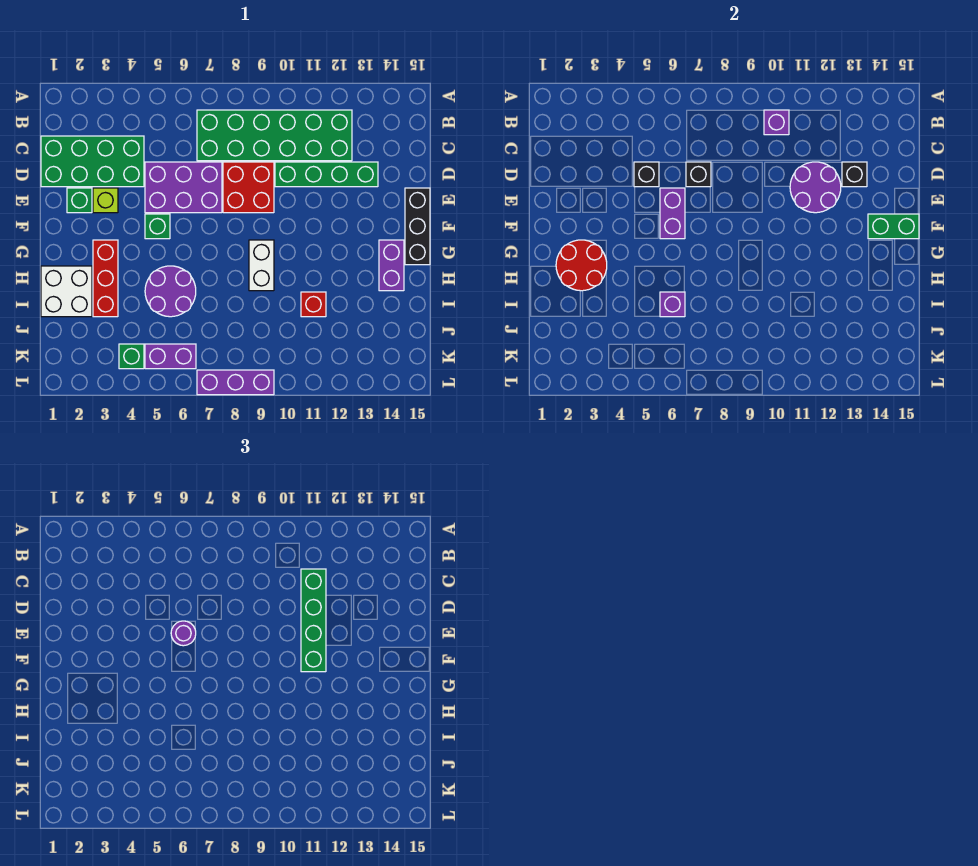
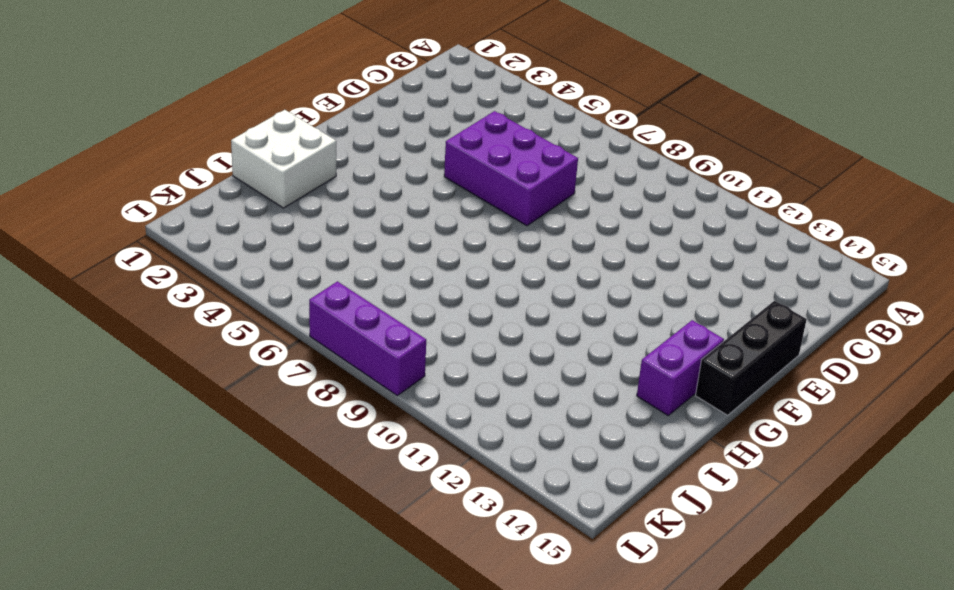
none -> green brick B7:C12 level 1
none -> green brick C1:D4 level 1
none -> red brick D8:E9 level 1

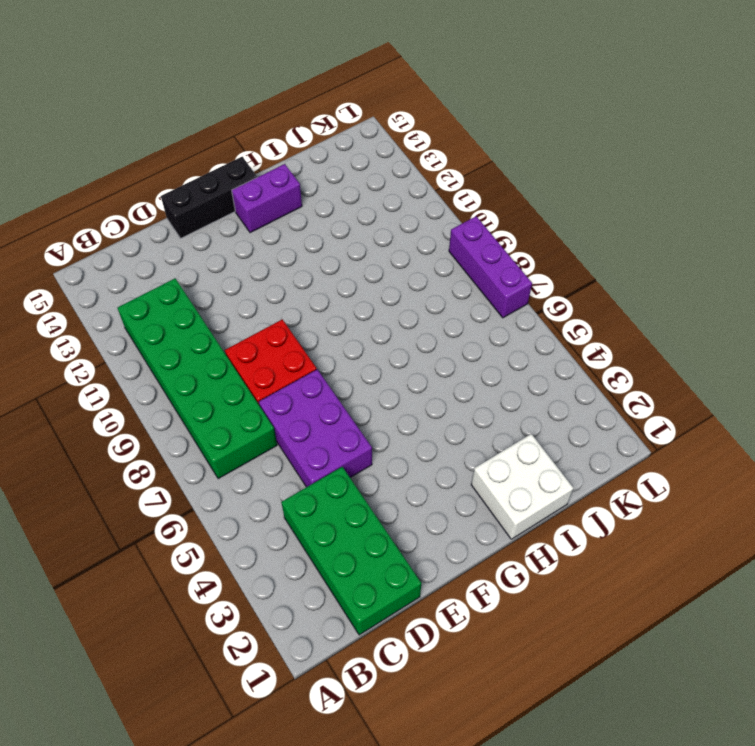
none -> green brick D10:D13 level 1
none -> green brick E2 level 1
none -> lime brick E3 level 1

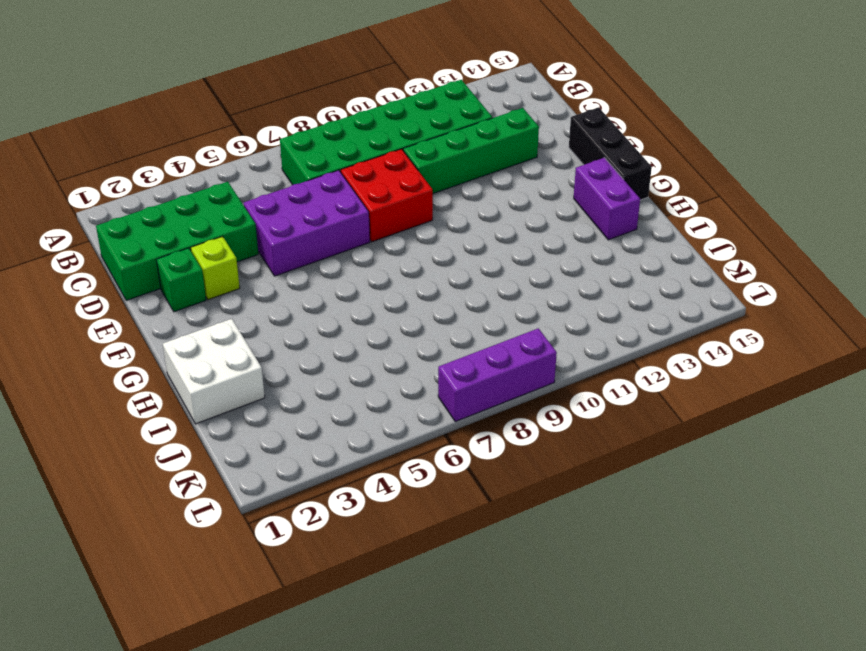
none -> green brick F5 level 1
none -> red brick G3:I3 level 1
none -> white brick G9:H9 level 1

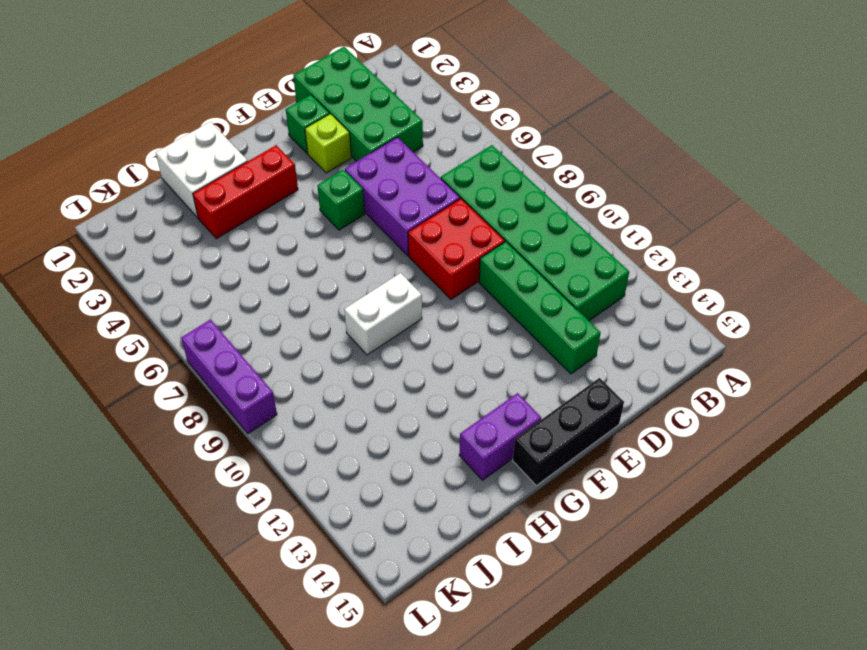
none -> purple round brick H5:I6 level 1
none -> red brick I11 level 1
none -> green brick K4 level 1

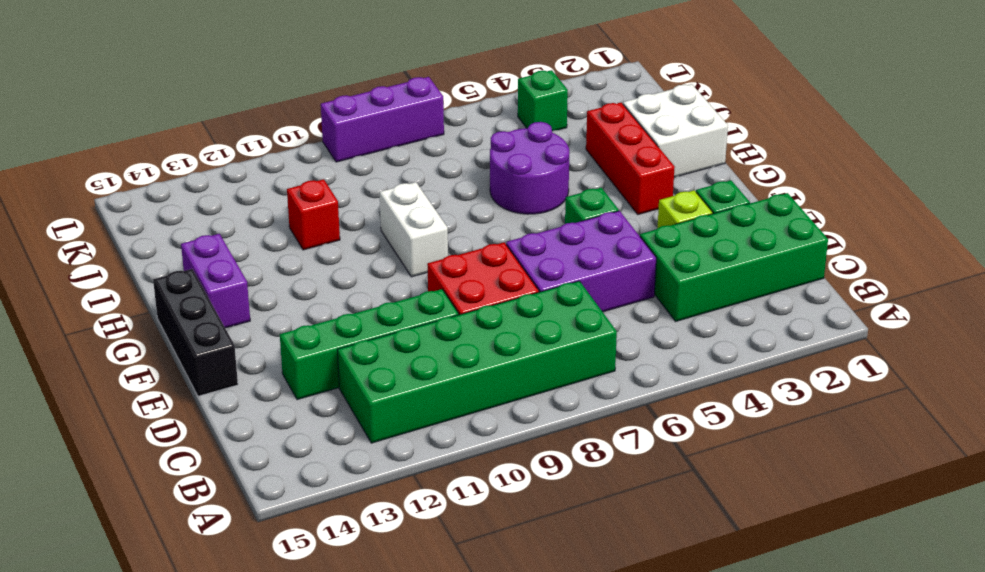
none -> purple brick K5:K6 level 1
none -> purple brick B10 level 2
none -> black brick D5 level 2

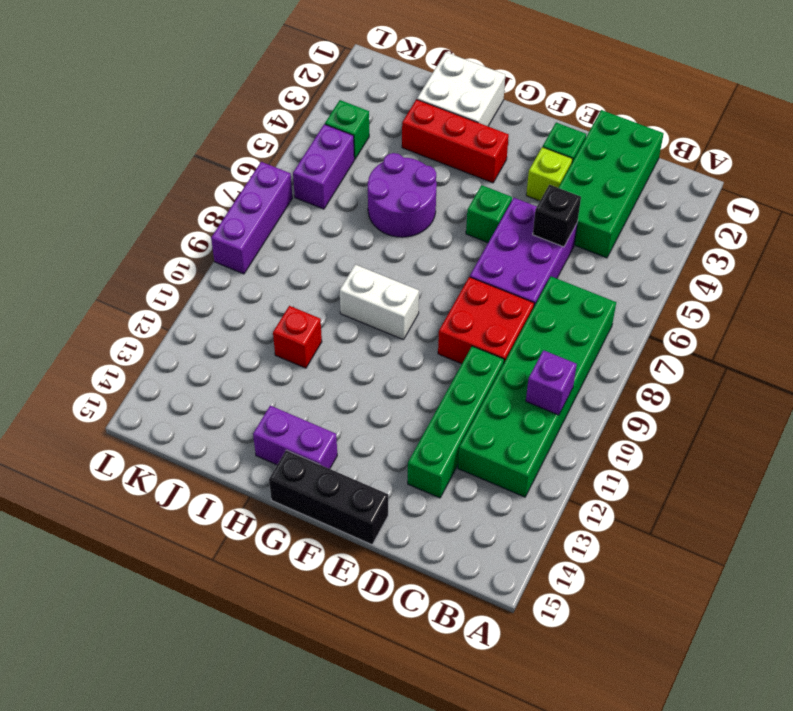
none -> black brick D7 level 2
none -> purple round brick D11:E12 level 2
none -> black brick D13 level 2

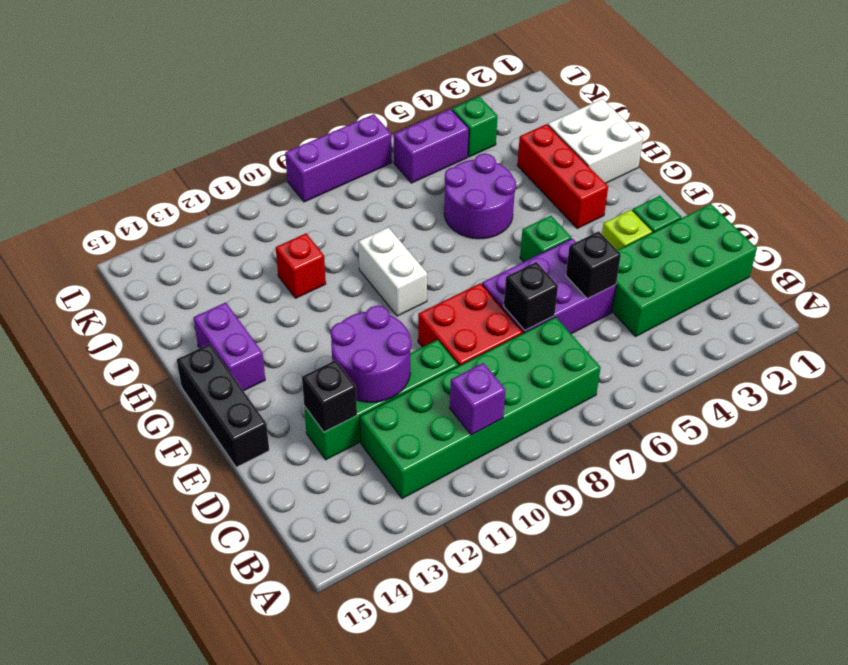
none -> purple brick E6:F6 level 2
none -> green brick F14:F15 level 2
none -> red round brick G2:H3 level 2

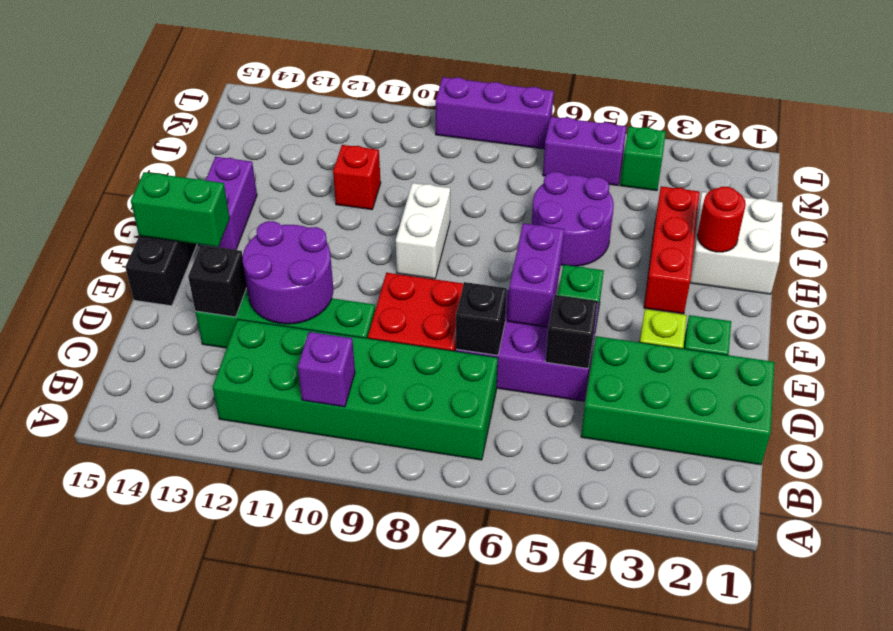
red round brick H2 level 2 -> red round brick G2:H3 level 2
none -> purple brick I6 level 2
none -> green brick C11:F11 level 3
none -> purple round brick E6 level 3

